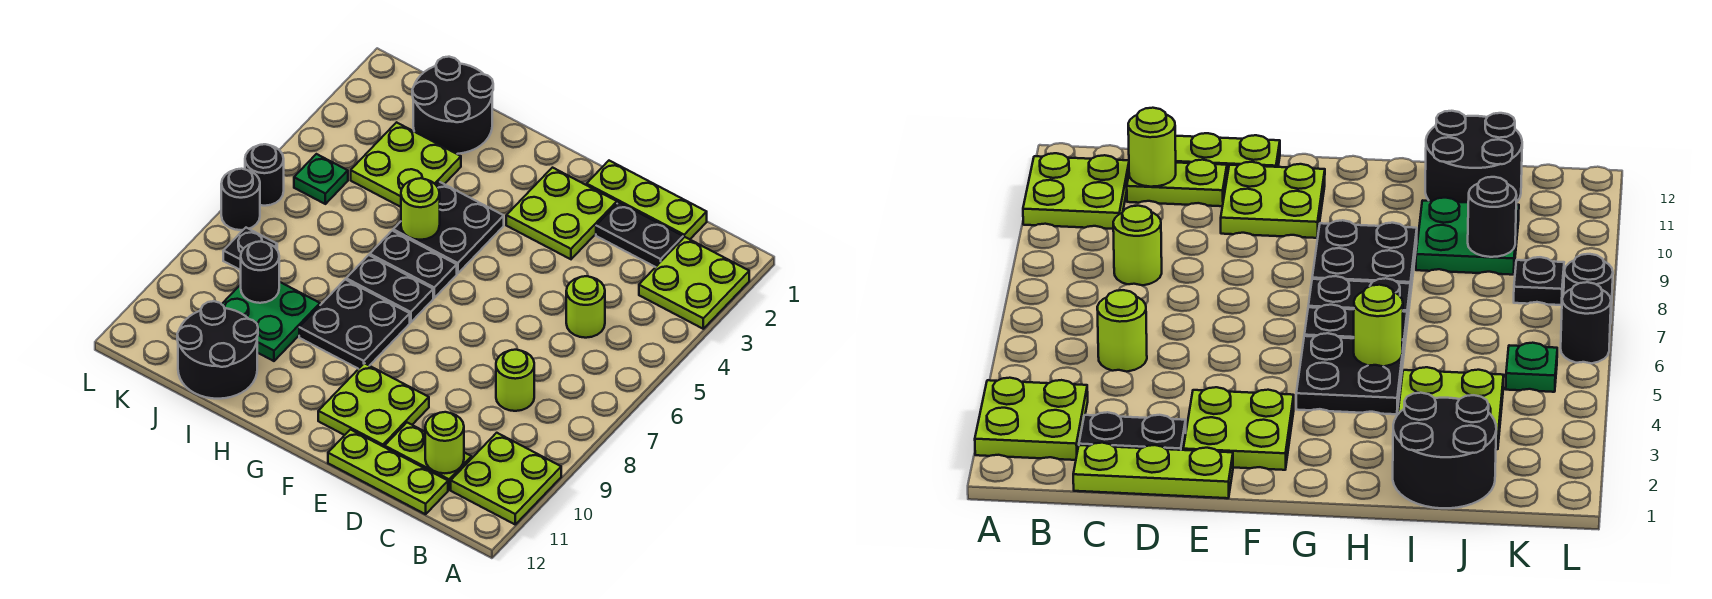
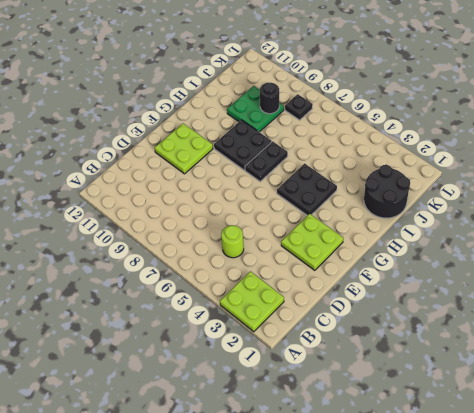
none -> lime plate A10:B11 level 1
none -> lime plate C1:E1 level 1
none -> black plate C2:D2 level 1

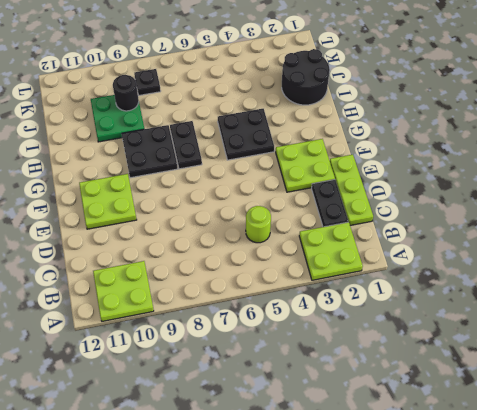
none -> lime round brick C8 level 1
none -> lime plate C11:D11 level 1
none -> lime plate C12:E12 level 1

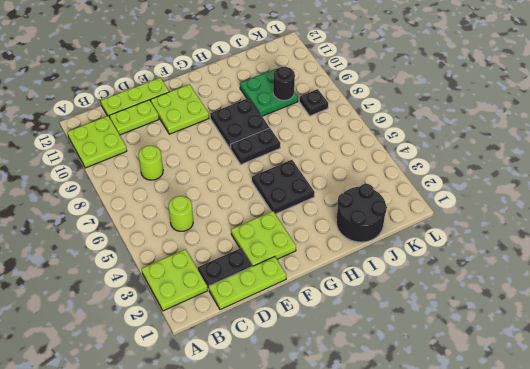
none -> black plate G6:H6 level 1
none -> lime plate I3:J4 level 1
none -> black round brick I11:J12 level 1

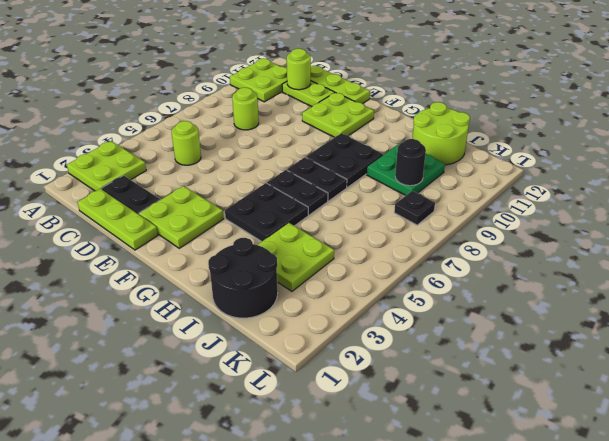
lime round brick I11:J12 level 1 -> black round brick I11:J12 level 1
none -> green plate K5 level 1
none -> black round brick L6 level 1
none -> black round brick L7 level 1

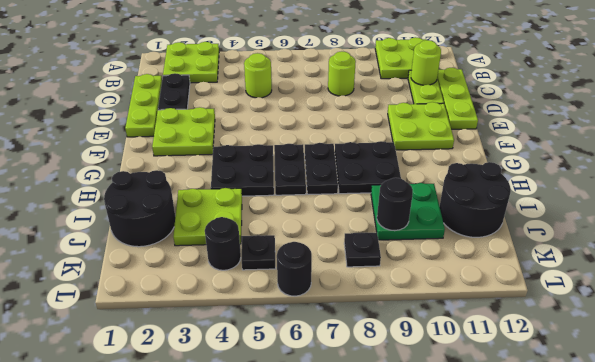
black round brick K4 level 1 -> black round brick L7 level 1
black plate K5 level 1 -> green plate K5 level 1
none -> lime round brick H5 level 2

